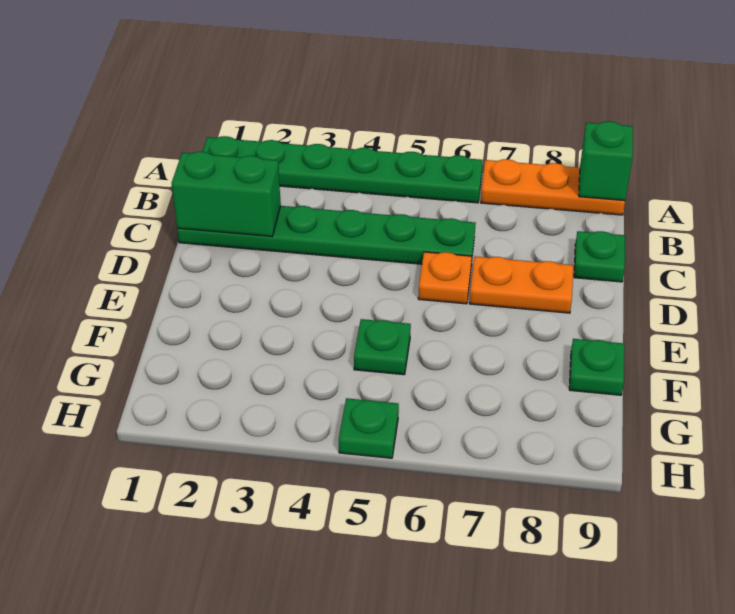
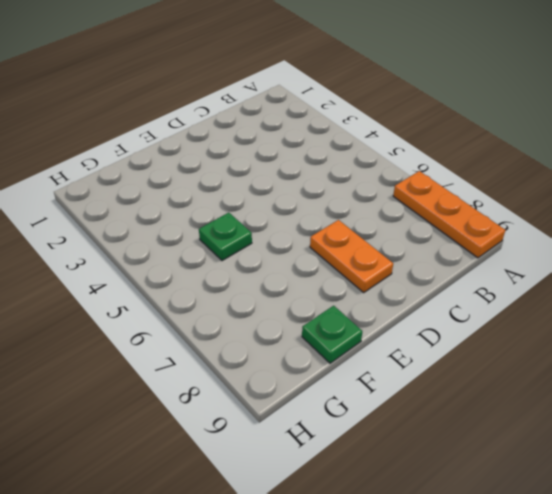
none -> green plate A1:A6 level 1
none -> green plate C1:C6 level 1

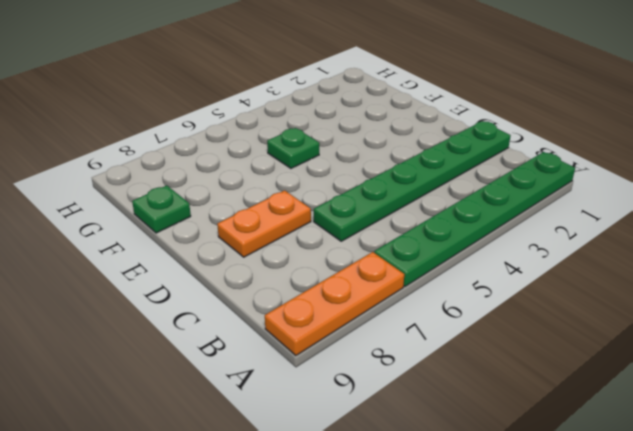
none -> green plate C9 level 1
none -> orange plate D6 level 1

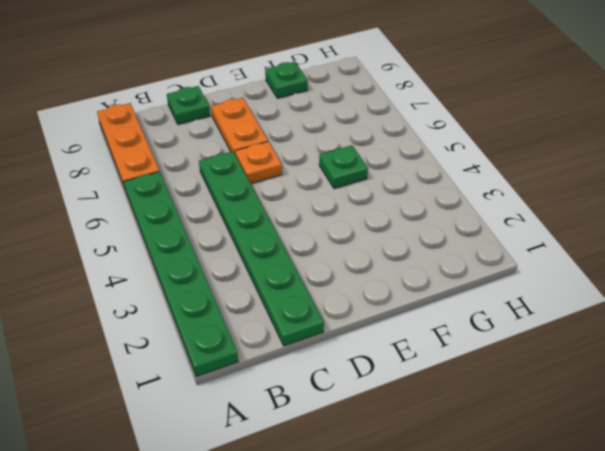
none -> green plate H5 level 1
none -> green brick A9 level 2

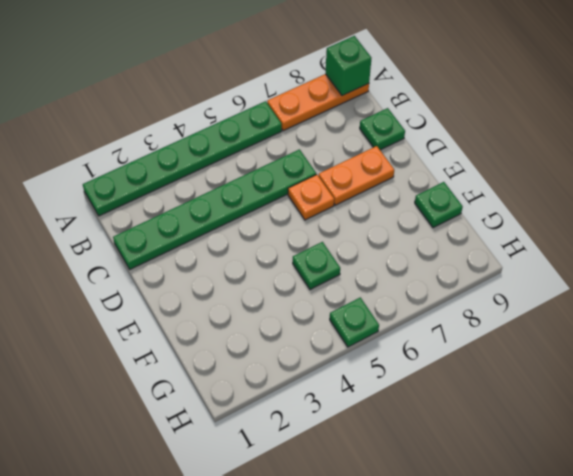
none -> green brick C1:C2 level 2

